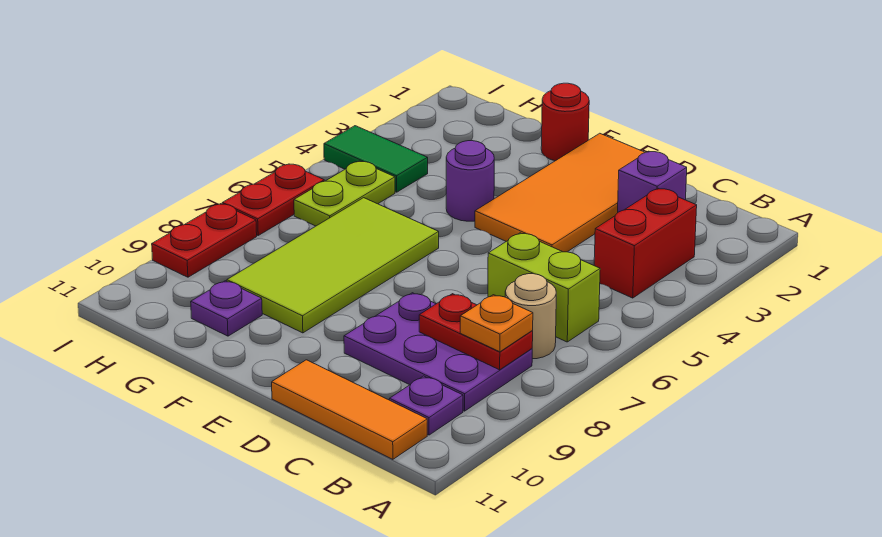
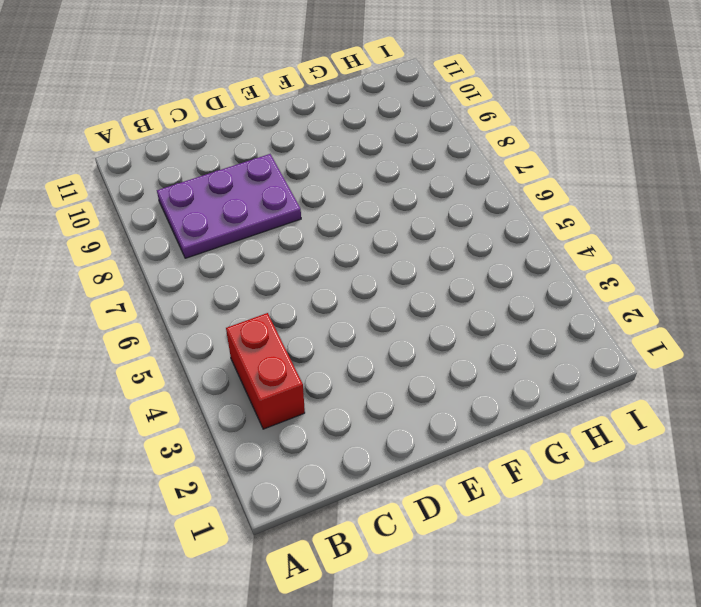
none -> lime brick B6:C6 level 1
none -> tan round brick B7 level 1
none -> purple plate B10 level 1

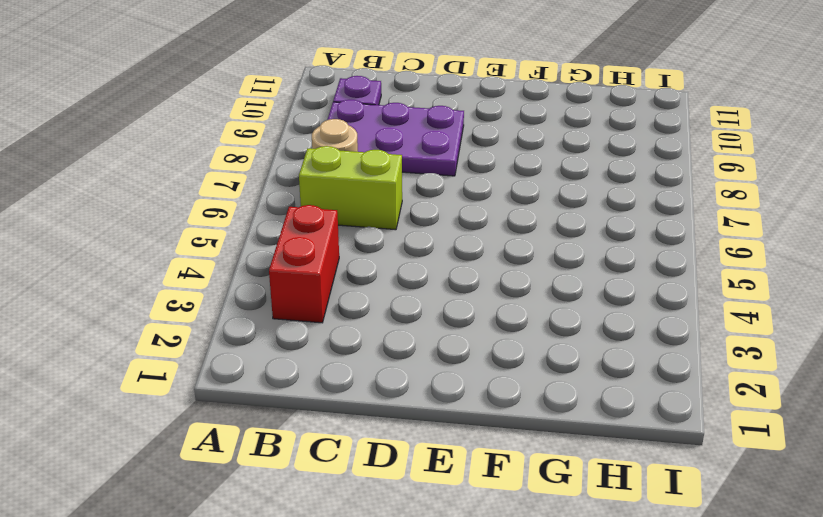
none -> orange tile B11:D11 level 1
none -> purple brick C2 level 1
none -> orange tile D1:E4 level 1

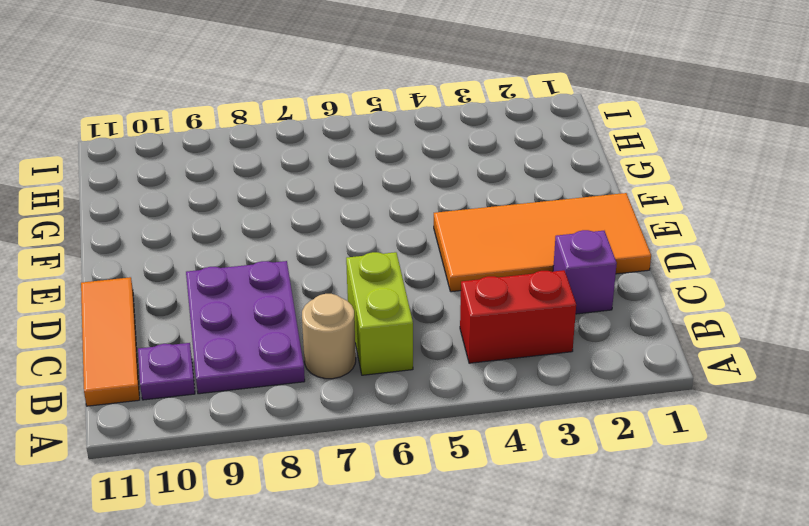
none -> red round brick F1 level 1
none -> purple round brick F4 level 1
none -> lime tile F6:G9 level 1

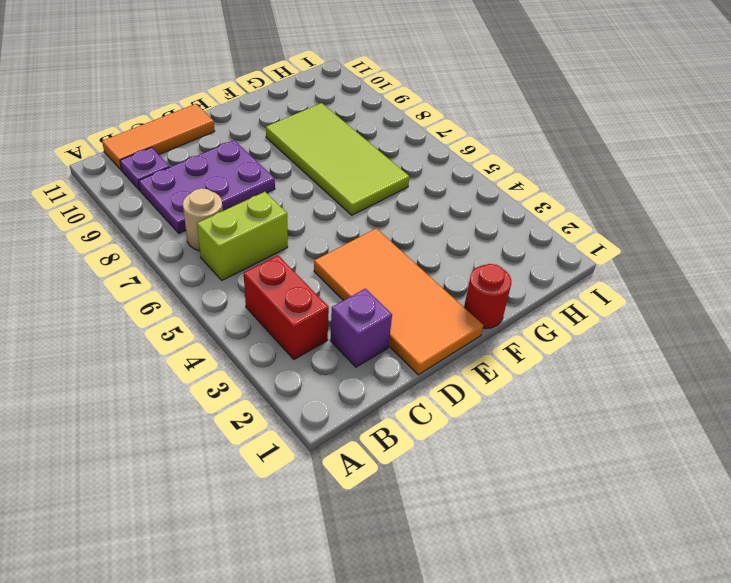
none -> purple round brick F4 level 1
none -> purple plate G10 level 1
none -> green tile H4:I4 level 1

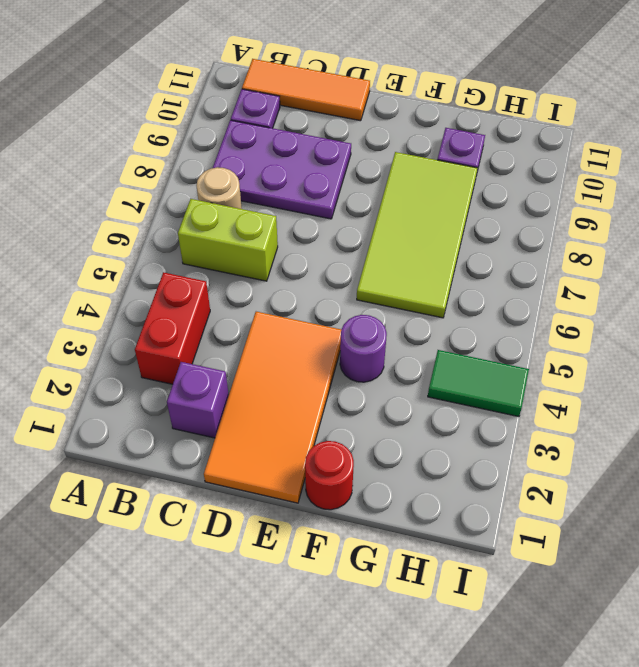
none -> lime plate H5:H6 level 1
none -> red plate I6:I7 level 1
none -> red plate I8:I9 level 1

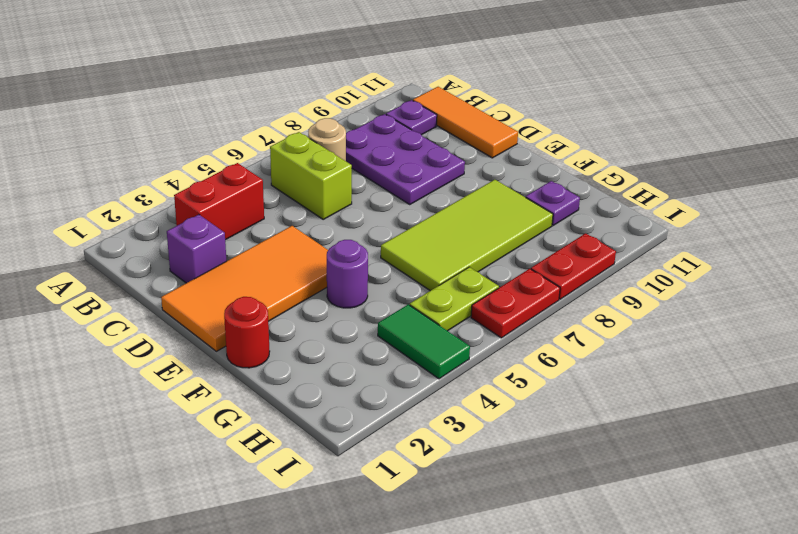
none -> red plate B8:C8 level 2
none -> orange plate B8 level 3

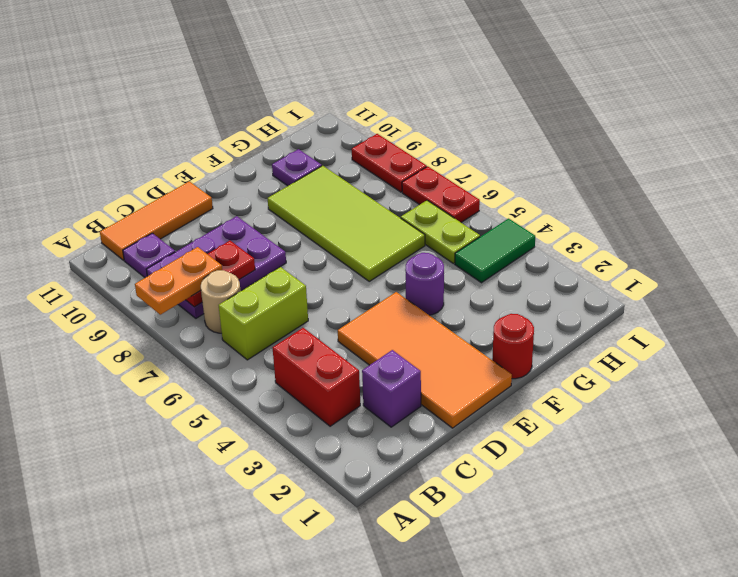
orange plate A8:B8 level 3 -> orange plate B8 level 3

